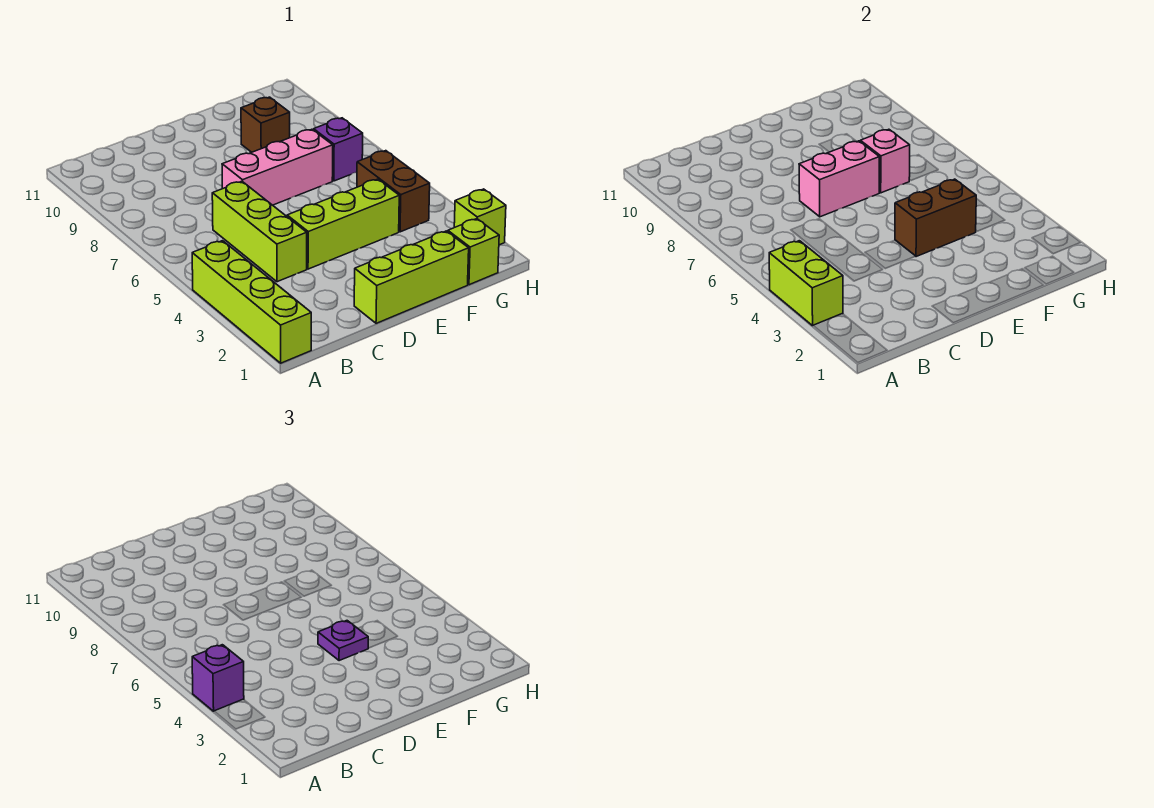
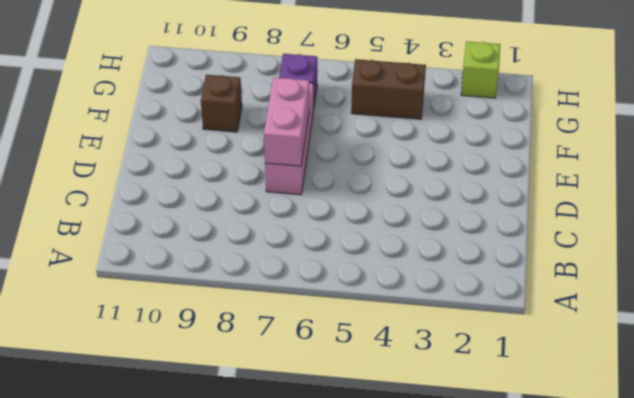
none -> lime brick A1:A4 level 1
none -> lime brick C4:C6 level 1
none -> lime brick D1:F1 level 1

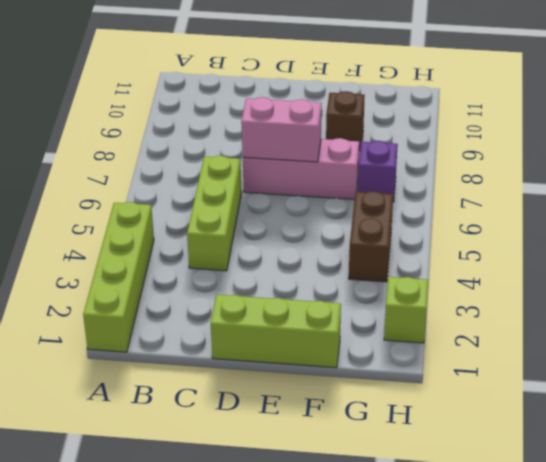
none -> lime brick D4:F4 level 1
none -> lime brick G1 level 1
none -> lime brick A3:A4 level 2

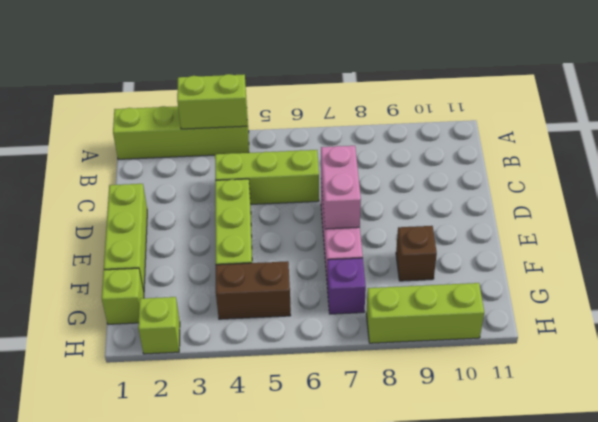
lime brick H8:H10 level 1 -> none
none -> brown brick E4:F4 level 2
none -> pink brick F7 level 2
none -> purple brick A4 level 3

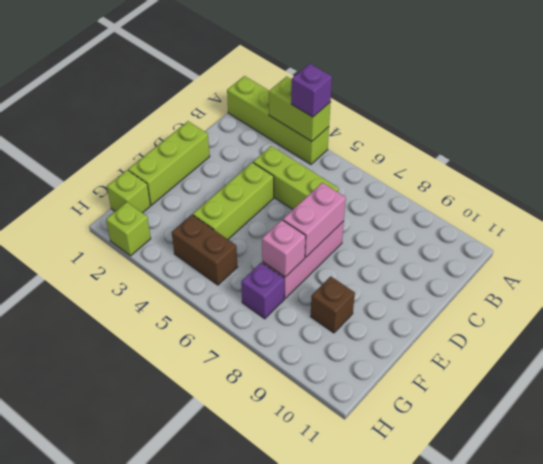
none -> brown brick E4:F4 level 2
none -> purple plate E4 level 3

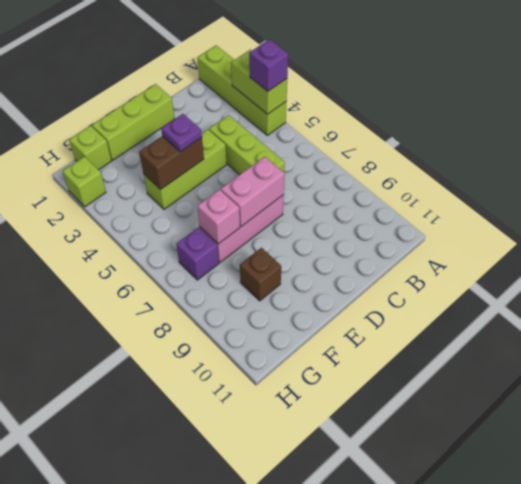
none -> brown brick G4:G5 level 1

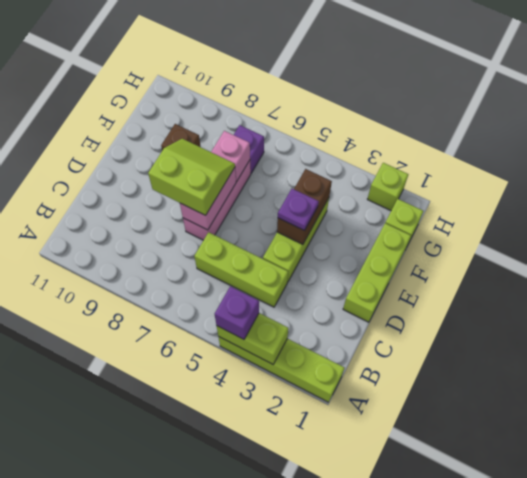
lime slope D7:E8 level 3 top D -> none
none -> brown brick G4:G5 level 1

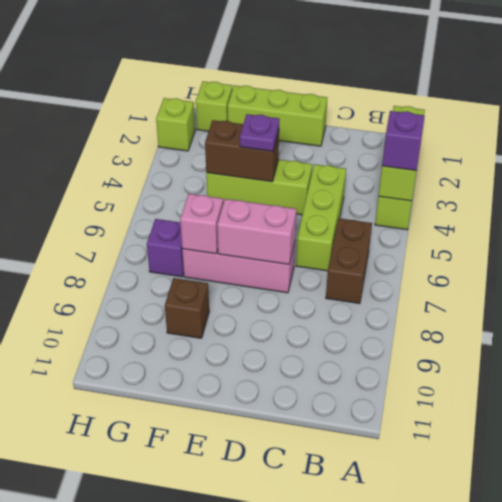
brown brick B6:B7 level 1 -> brown brick G4:G5 level 1

